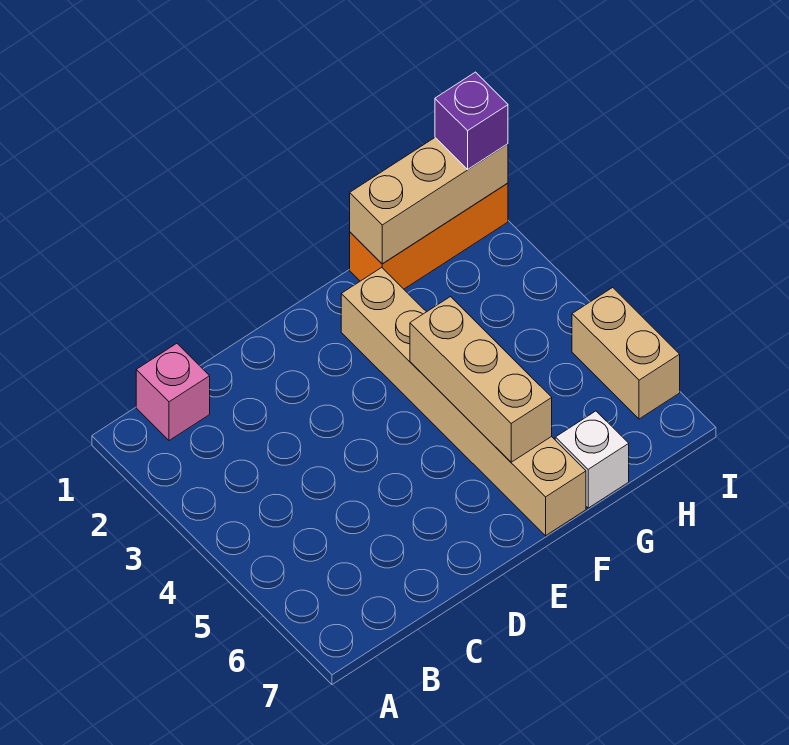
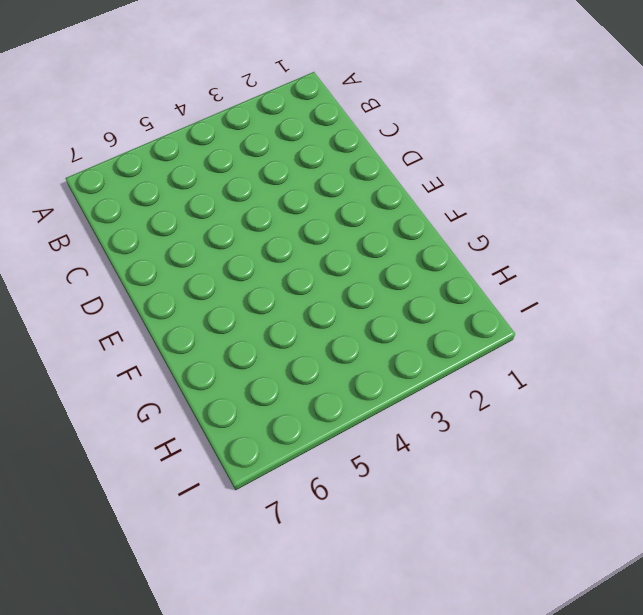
none -> pink brick B1 level 1
none -> tan brick F2:F7 level 1

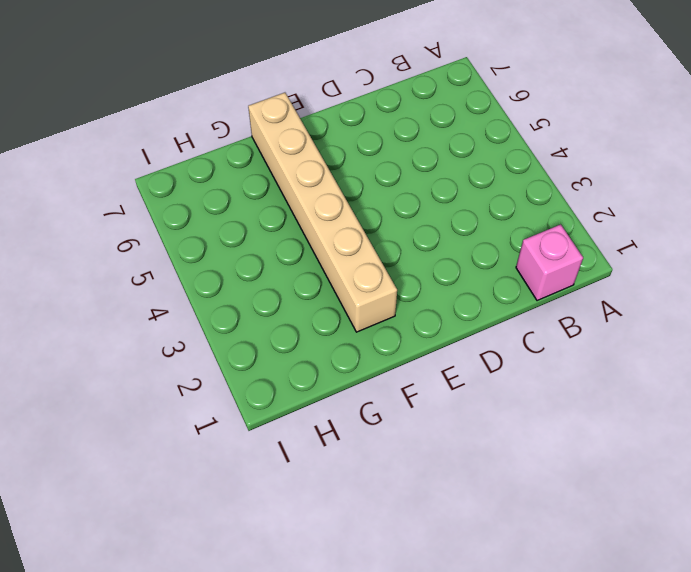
none -> orange brick G1:I1 level 1
none -> white brick G7 level 1

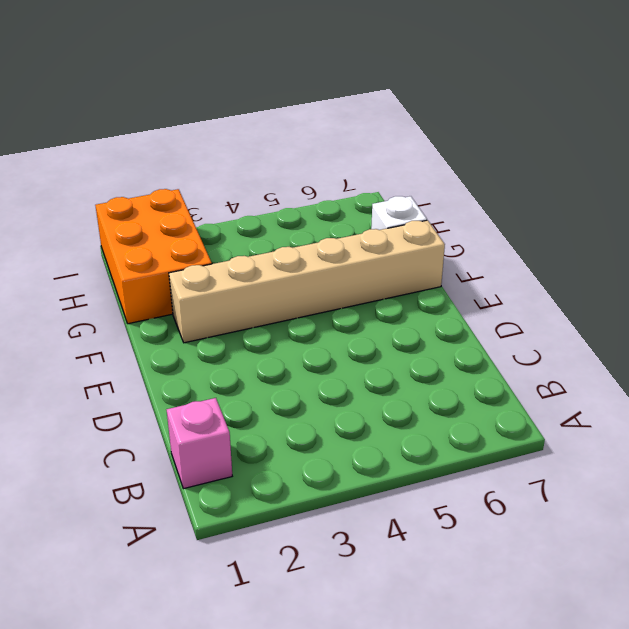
orange brick G1:I2 level 1 -> orange brick G1:I1 level 1
none -> tan brick I5:I6 level 1
none -> tan brick F4:F6 level 2

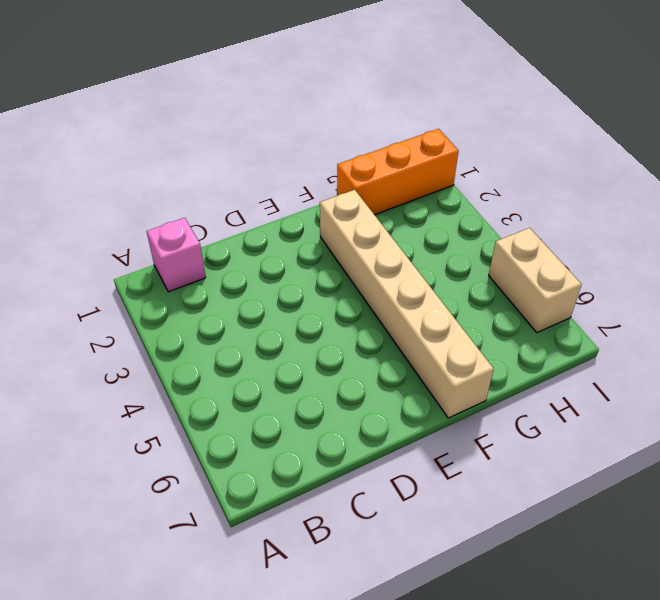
none -> white brick G7 level 1
none -> tan brick F4:F6 level 2

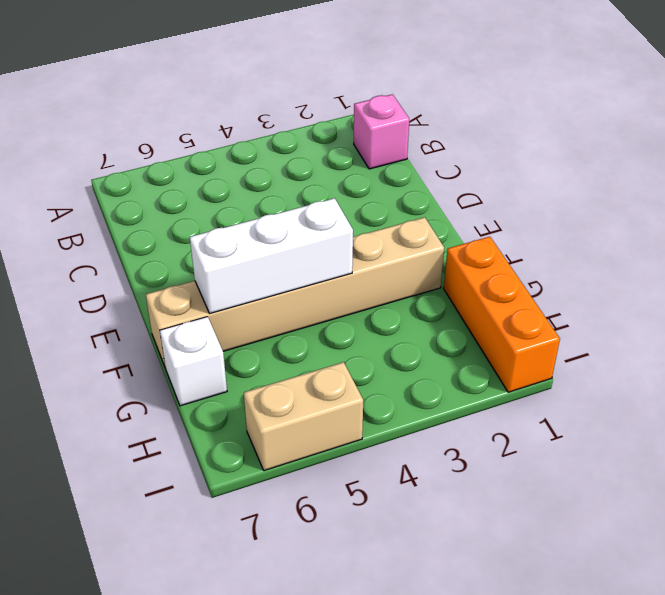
white brick F4:F6 level 2 -> tan brick F4:F6 level 2
none -> tan brick G1:I1 level 2
none -> purple brick I1 level 3

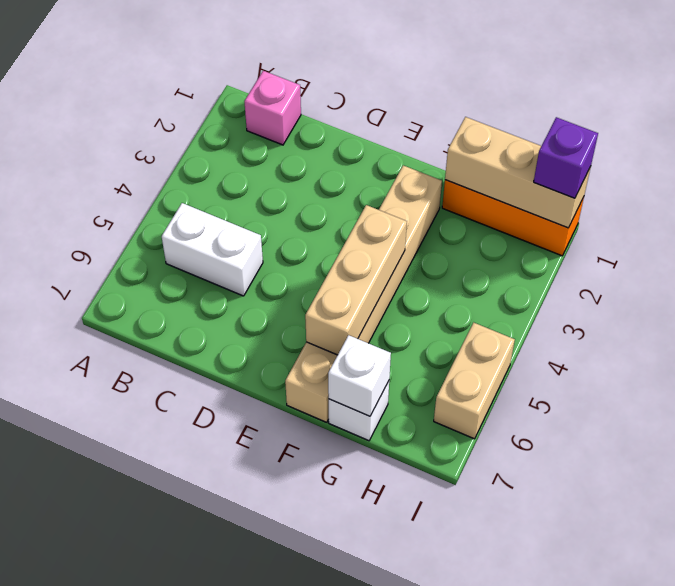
white brick B5:C5 level 1 -> none
white brick G7 level 2 -> none

